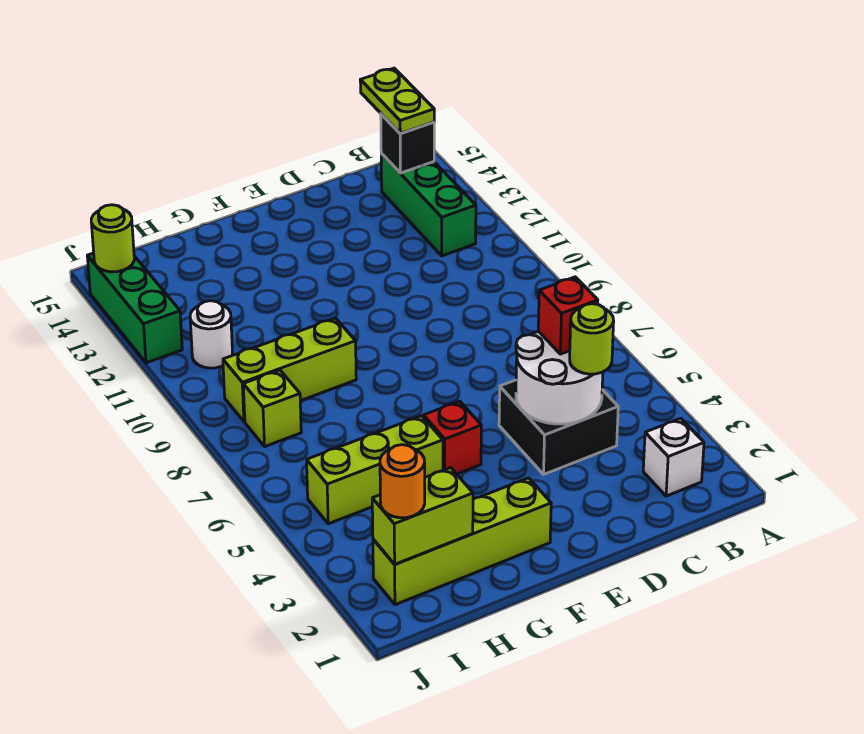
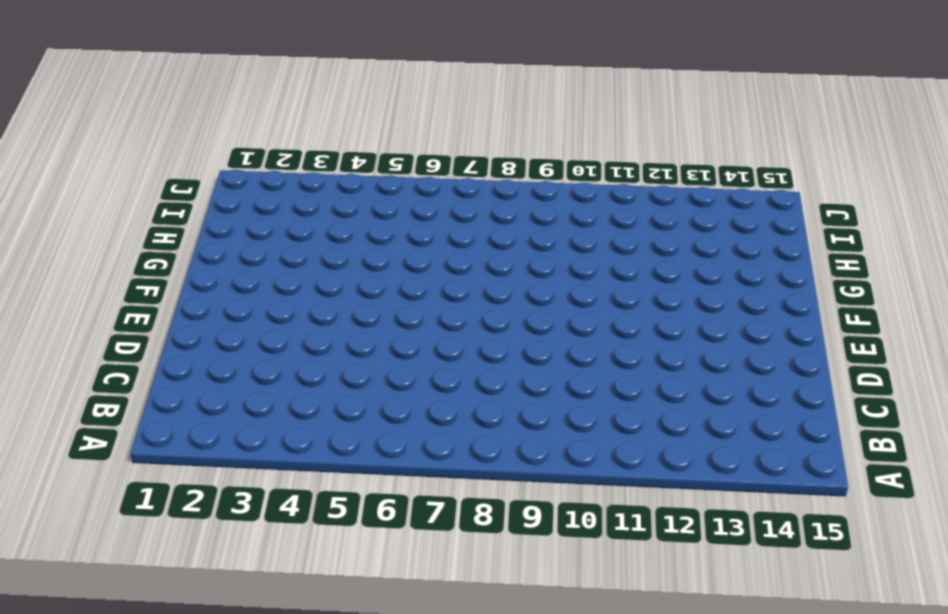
none -> white brick B2 level 1
none -> green brick B12:B14 level 1
none -> black brick C4:D5 level 1

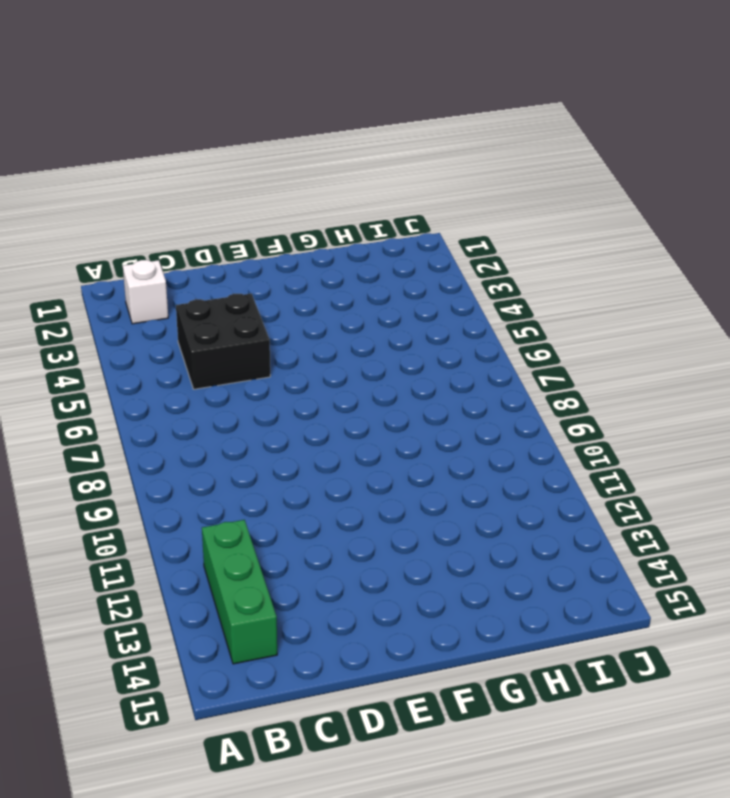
none -> lime brick F2:I2 level 1
none -> red brick F5 level 1
none -> lime brick G5:I5 level 1

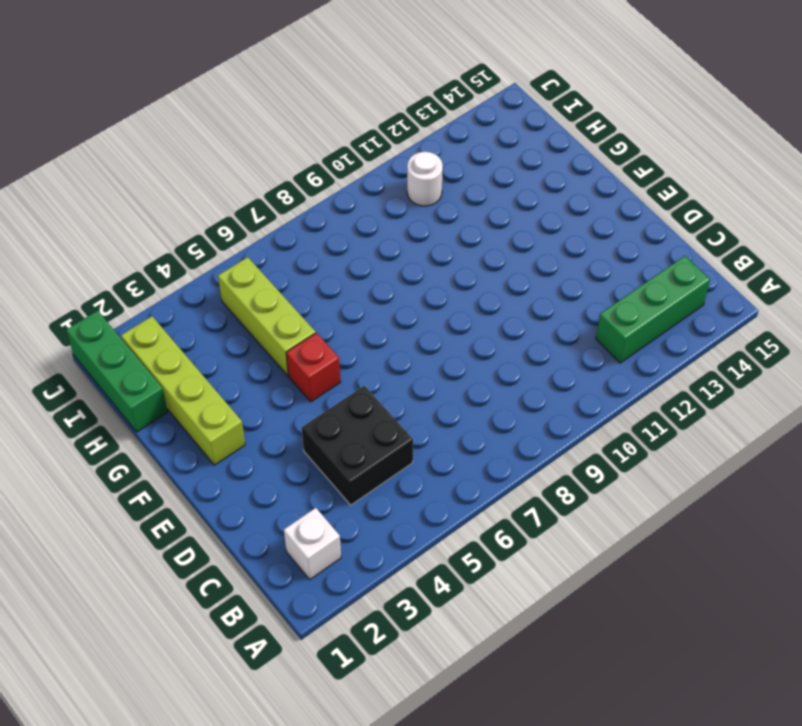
green brick H1:J1 level 1 -> green brick J12:J14 level 1
none -> lime brick G9:I9 level 1
none -> lime brick I8 level 1
none -> black brick B14 level 2

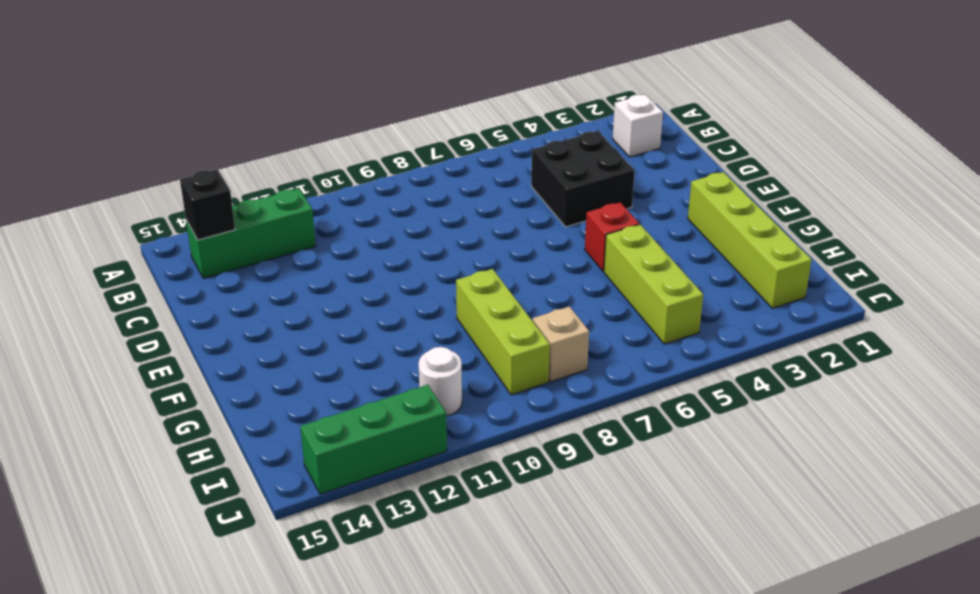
tan brick I8 level 1 -> lime brick I8 level 1
none -> white round brick C4:D5 level 2
none -> lime brick H2:I2 level 2
none -> lime round brick J14 level 2

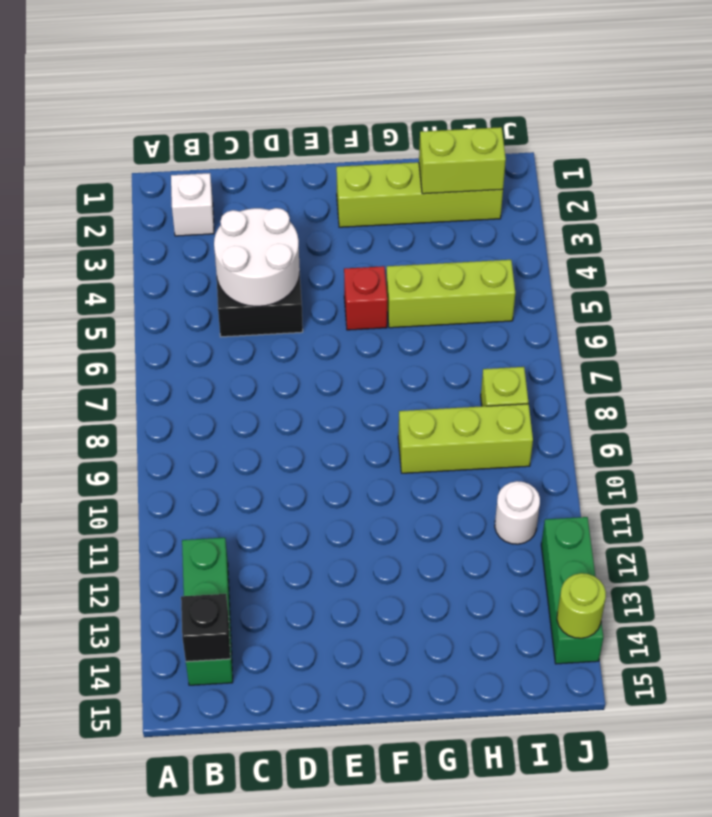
none -> lime plate B14:B15 level 3
none -> lime round brick C4 level 3
none -> red brick C5 level 3

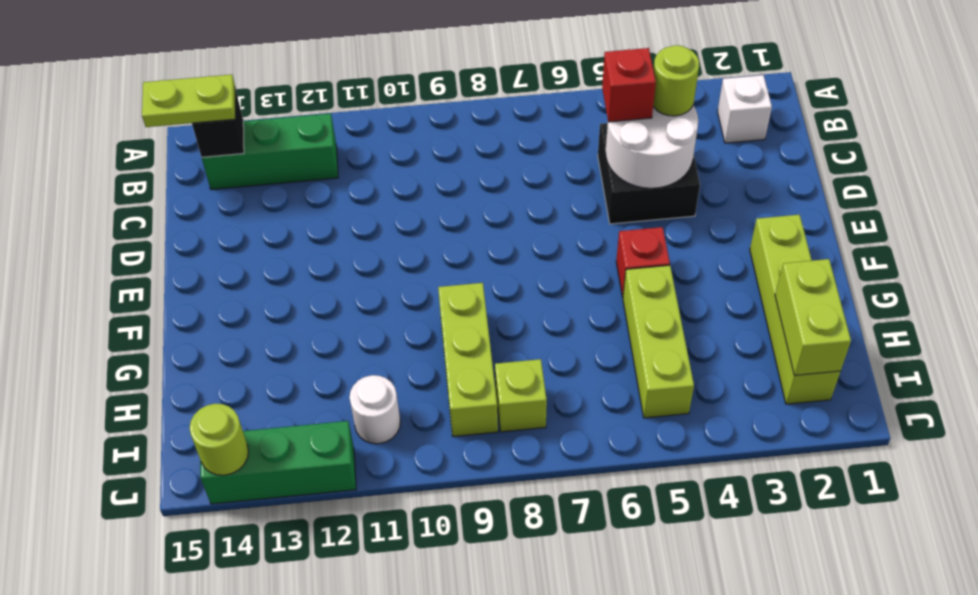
none -> orange round brick I2 level 3

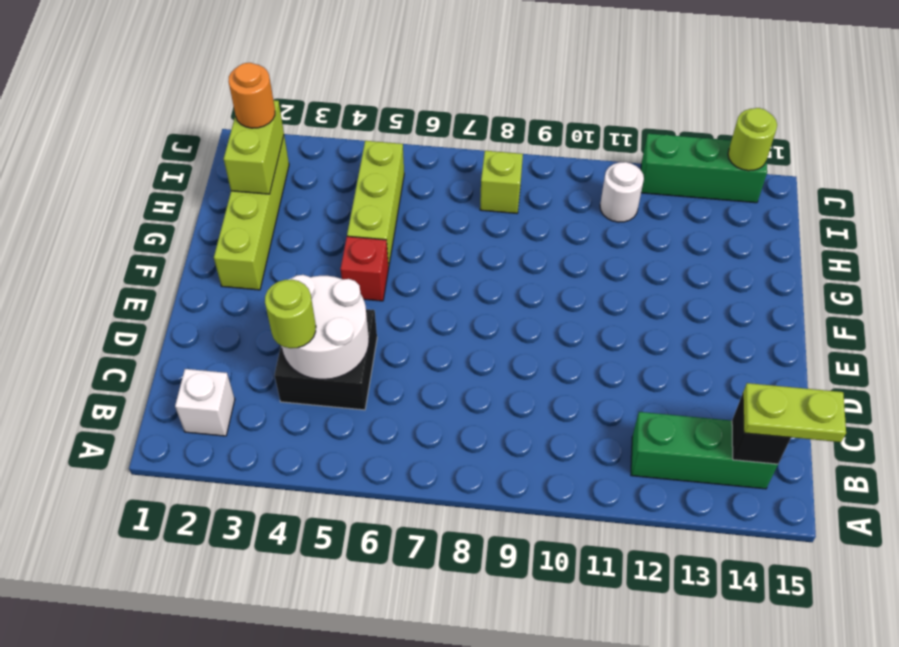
none -> lime brick G9:I9 level 1
none -> red brick C5 level 3

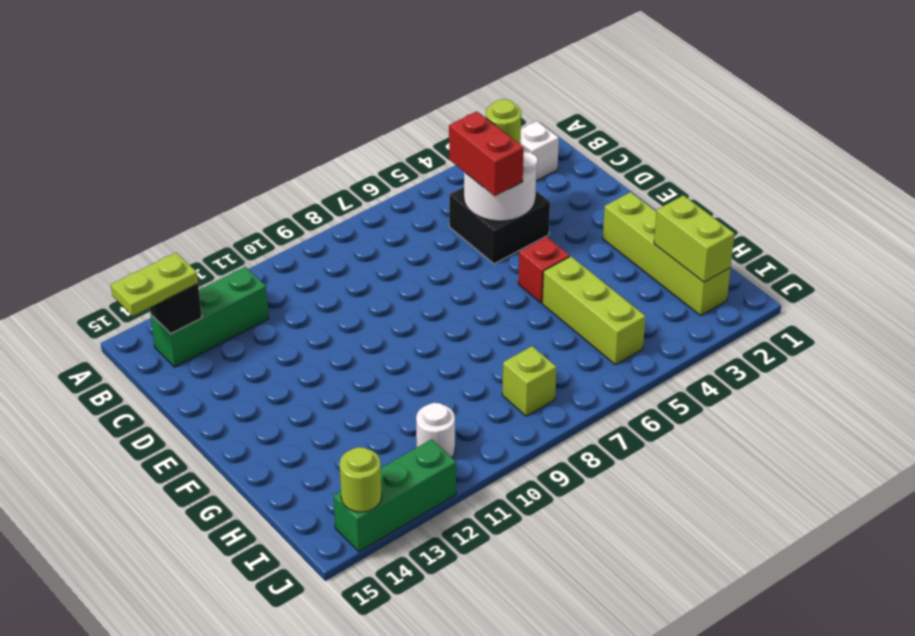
red brick C5:D5 level 3 -> red brick C5 level 3
none -> lime brick G9:I9 level 1
none -> orange round brick I2 level 3

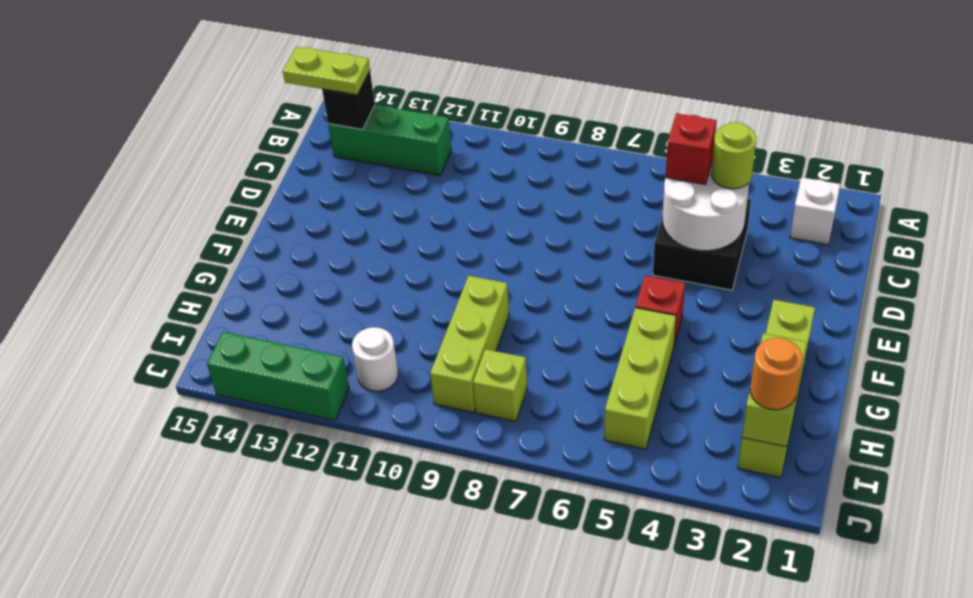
none -> lime round brick J14 level 2

